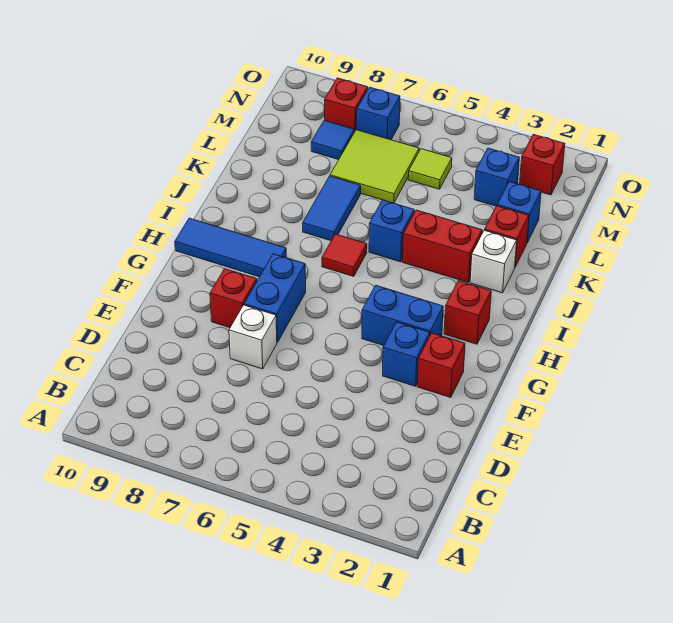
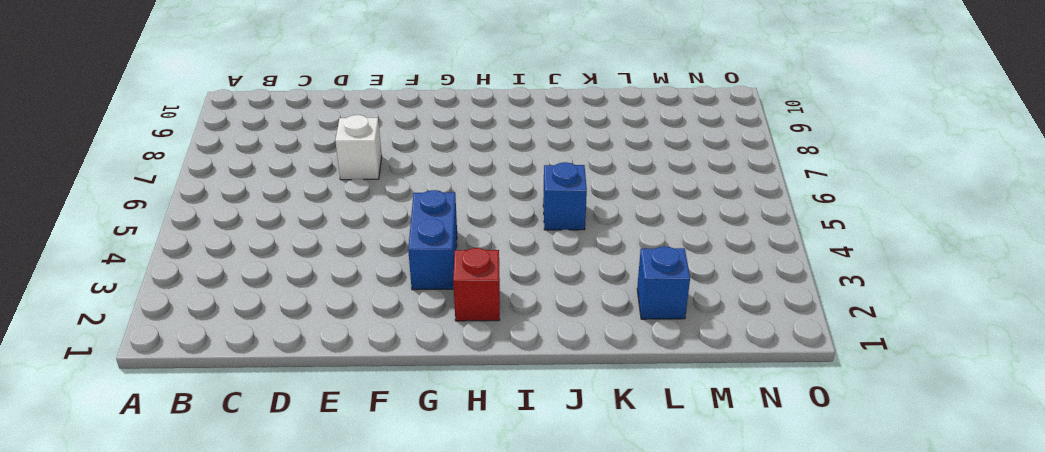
none -> red brick F2 level 1
none -> blue brick F3 level 1
none -> blue brick F7:G7 level 1

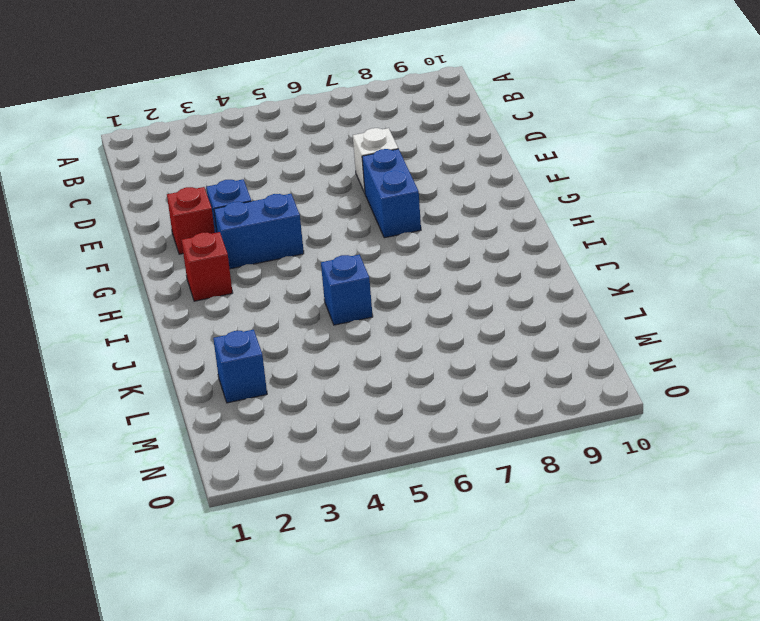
none -> red brick F8 level 1
none -> blue tile H8:H10 level 1
none -> red tile I6 level 1

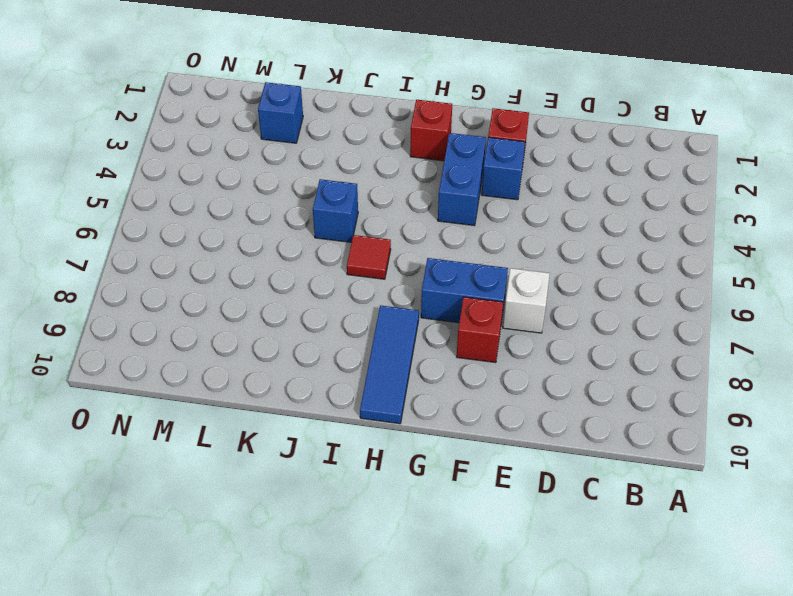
none -> white brick J2 level 1
none -> red brick J3:J4 level 1
none -> blue tile J7:K7 level 1

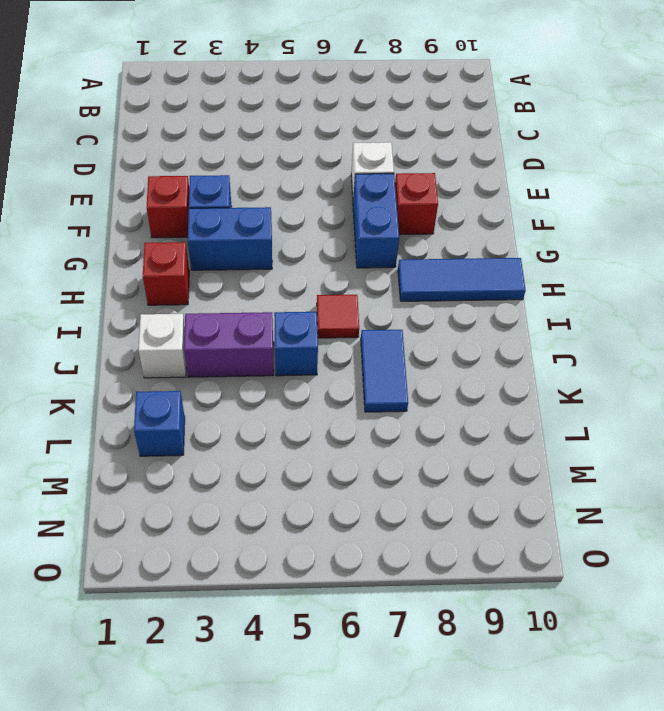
purple brick J3:J4 level 1 -> red brick J3:J4 level 1
none -> red brick K2 level 1
none -> lime tile L6:M7 level 1
none -> blue brick M3 level 1

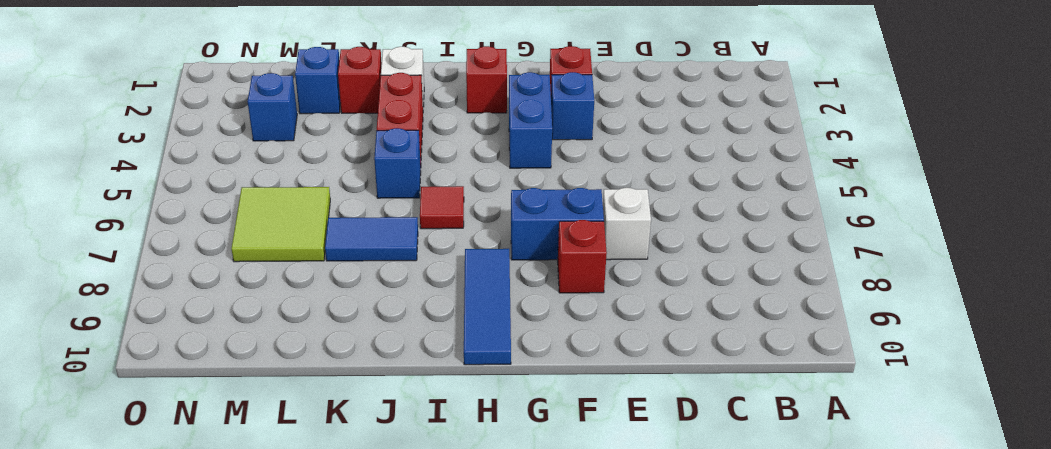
none -> lime tile M5 level 1
none -> blue tile M8 level 1
none -> red brick N2 level 1

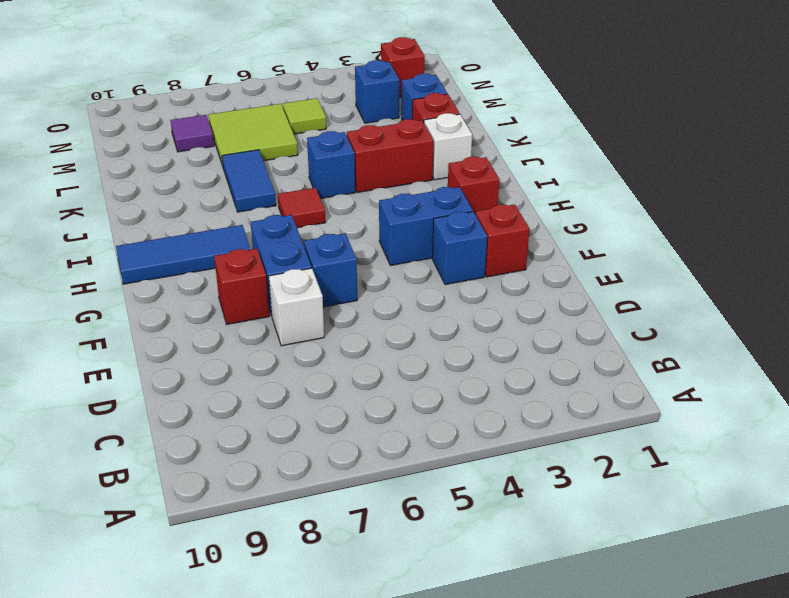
blue brick F6 level 1 -> blue brick N7 level 1
purple tile M8 level 1 -> blue tile M8 level 1
none -> red brick N8 level 1

